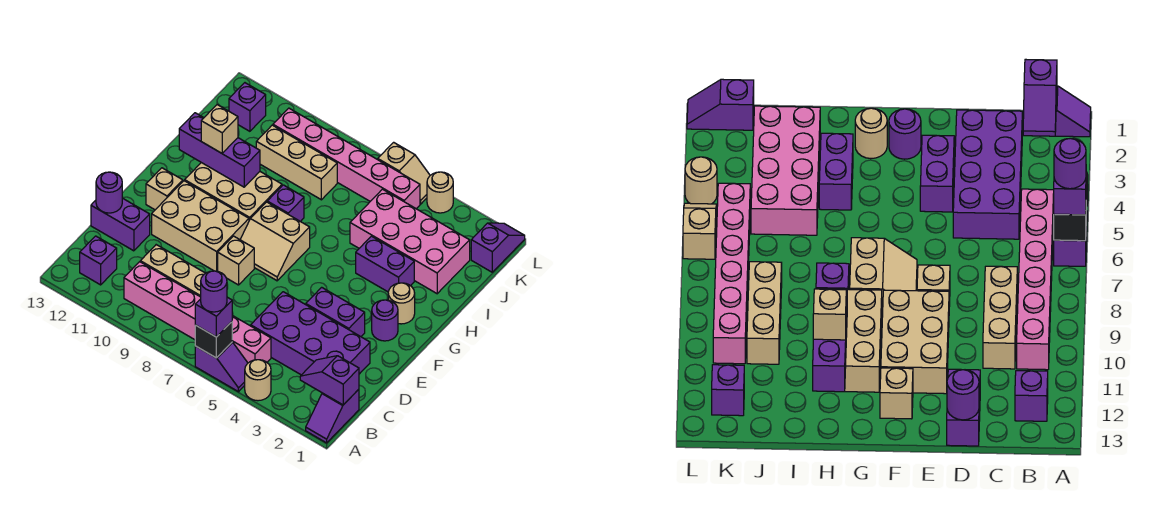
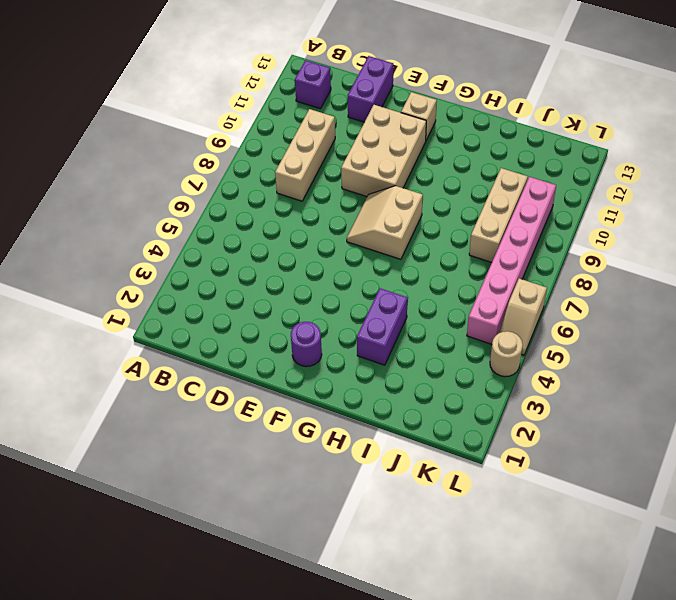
none -> purple slope A1:B1 level 1 top B
none -> tan round brick A4 level 1
none -> purple slope A5:A6 level 1 top 6
none -> pink brick B5:B10 level 1

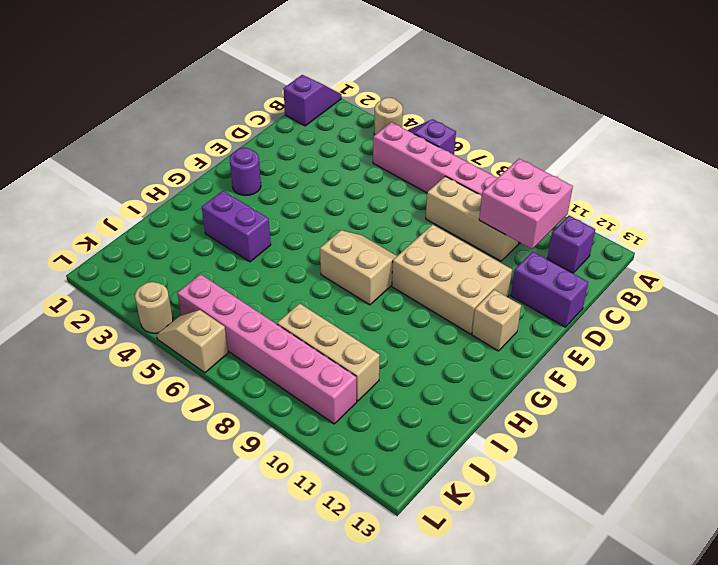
pink brick B10:C11 level 2 -> none
none -> purple brick C2:D5 level 1
none -> purple brick E3:E4 level 1
none -> tan brick E8 level 1
none -> tan round brick G2 level 1

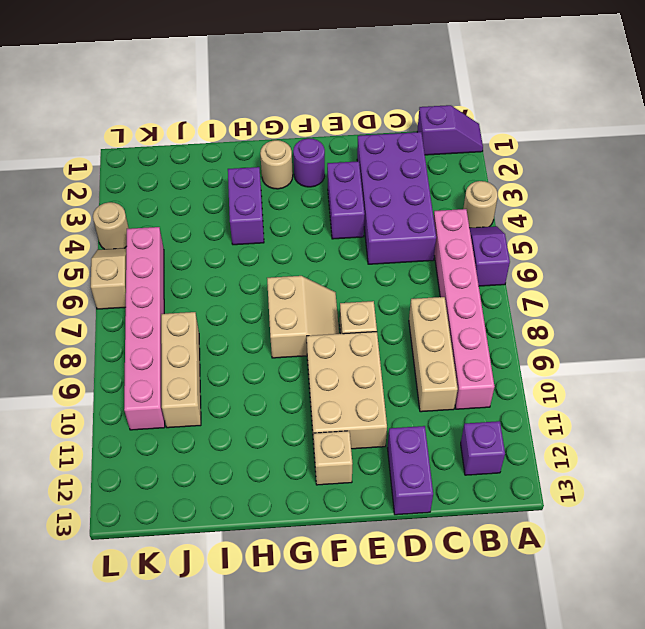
none -> tan brick G9:H11 level 1
none -> purple brick H8 level 1
none -> pink brick I2:J5 level 1
none -> purple slope K1:L1 level 1 top K

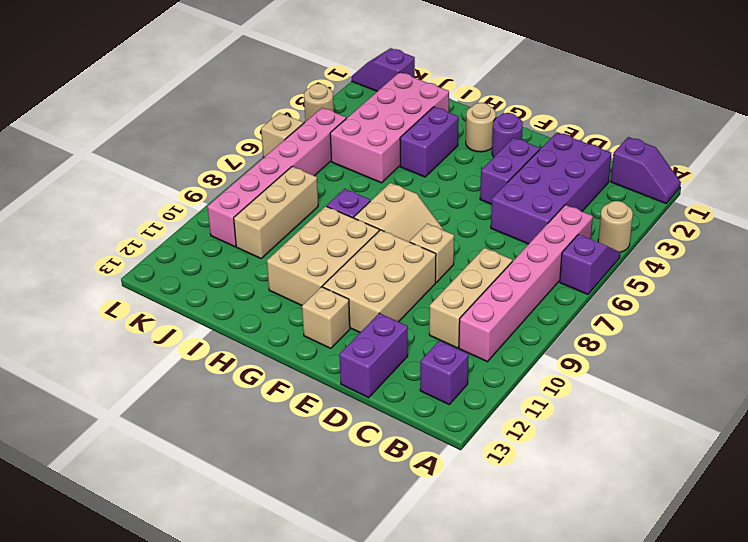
none -> purple brick K12 level 1
none -> black brick A6 level 2
none -> purple slope B1:B2 level 2 top 1
none -> purple round brick D13 level 2

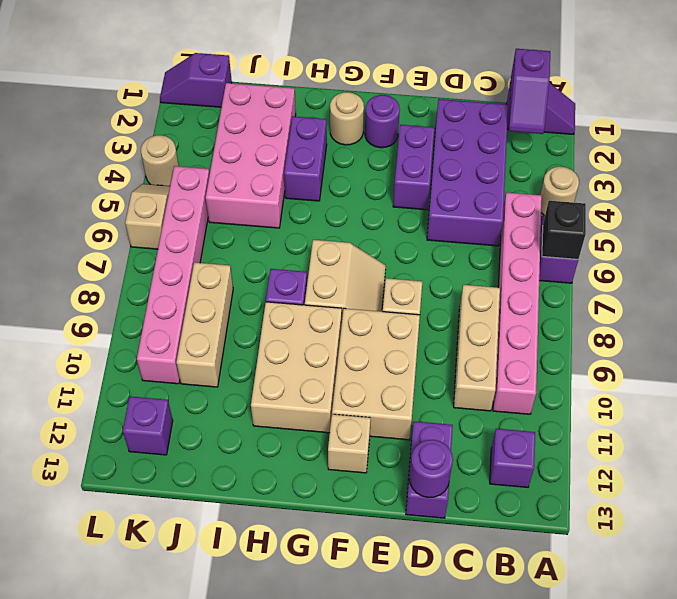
none -> purple brick H10:H12 level 2
none -> purple brick A6 level 3
none -> tan brick H11 level 3
none -> purple round brick A6 level 4

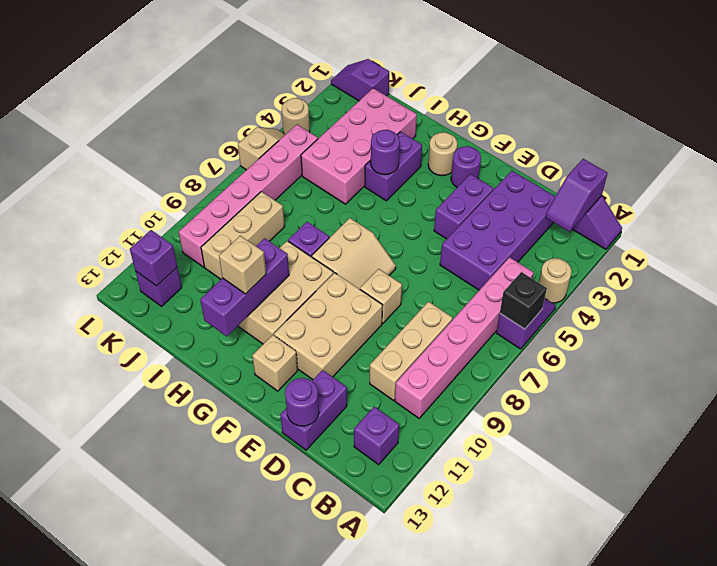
purple round brick H4 level 2 -> purple round brick A6 level 4
purple brick K12 level 2 -> purple brick A6 level 3

